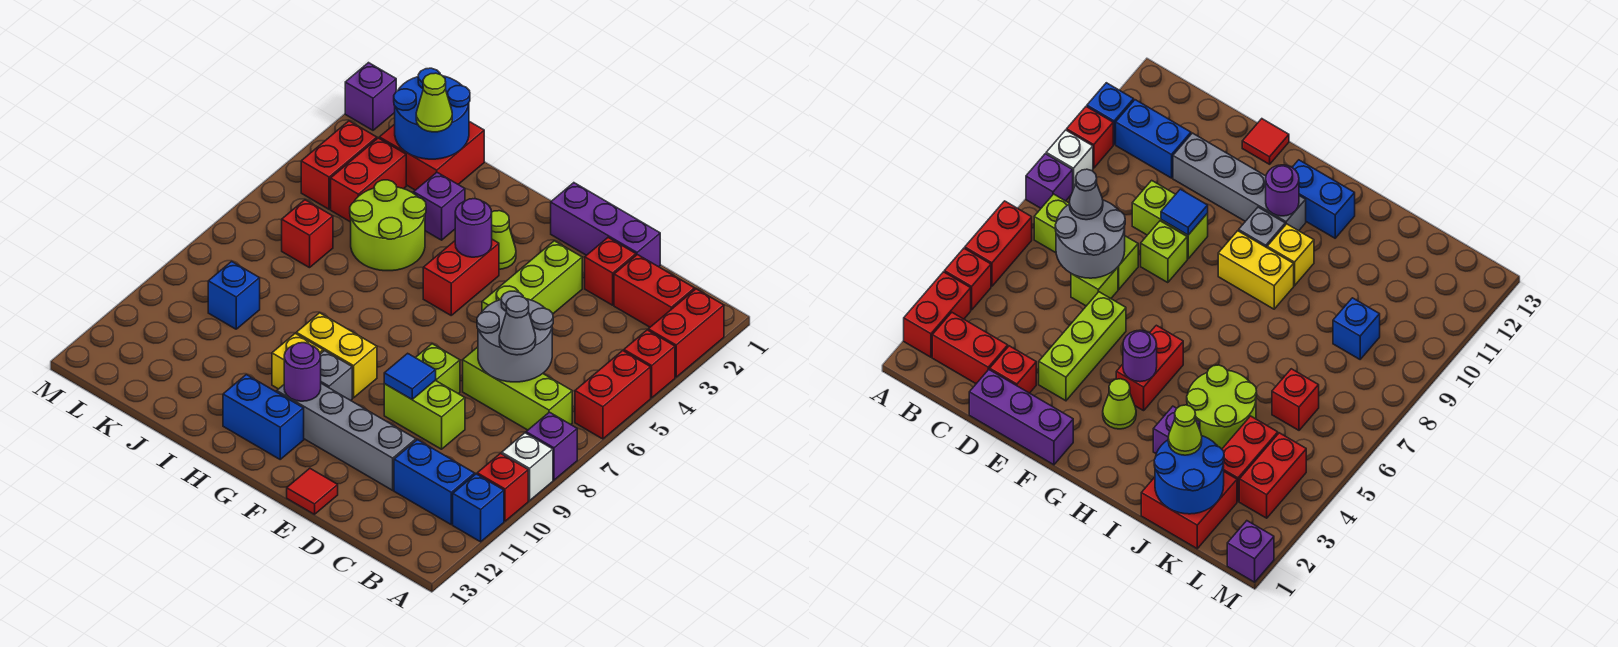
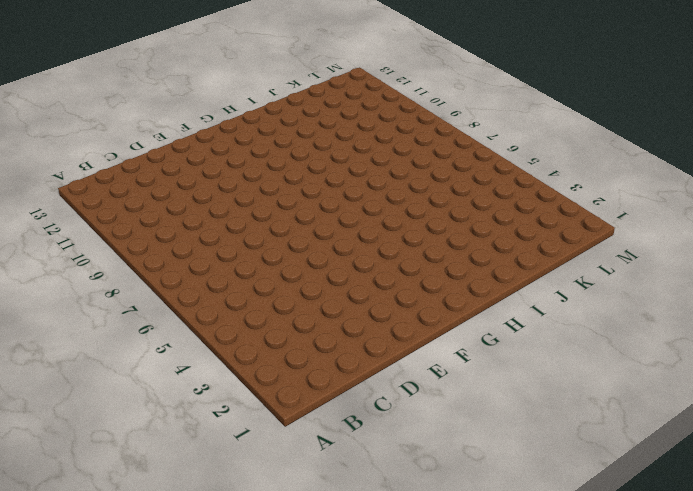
none -> red brick A2:A3 level 1
none -> red brick A4 level 1
none -> red brick A5:A6 level 1
none -> purple brick A8 level 1

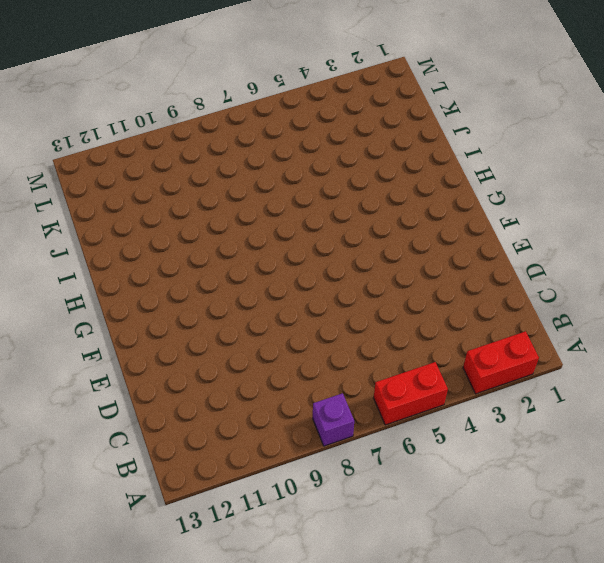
none -> red brick A4 level 1
none -> white brick A9 level 1
none -> red brick A10 level 1
none -> blue brick A11 level 1

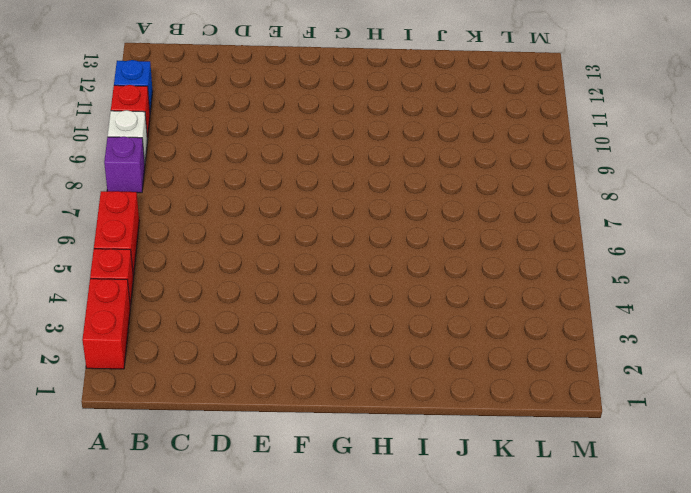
none -> red brick B2:C2 level 1
none -> lime brick B7:D7 level 1
none -> blue brick B11:C11 level 1
none -> purple brick D1:F1 level 1

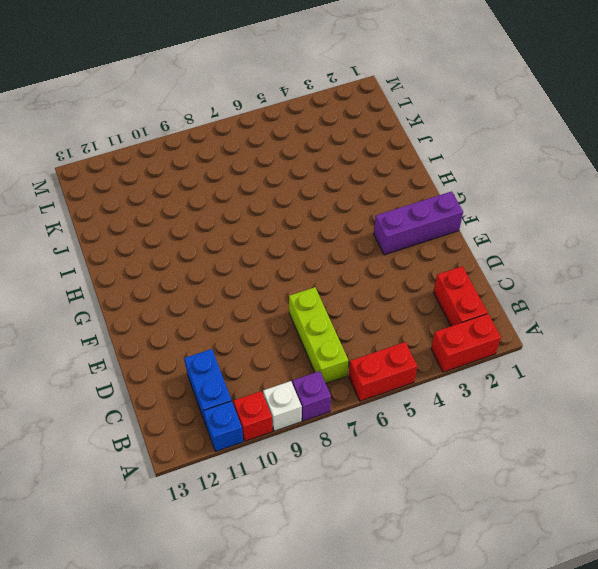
purple brick F1:F3 level 1 -> purple brick D1:F1 level 1
none -> red brick A4 level 1
none -> red brick D2 level 1
none -> lime brick D6 level 1
none -> lime brick D9:E9 level 1

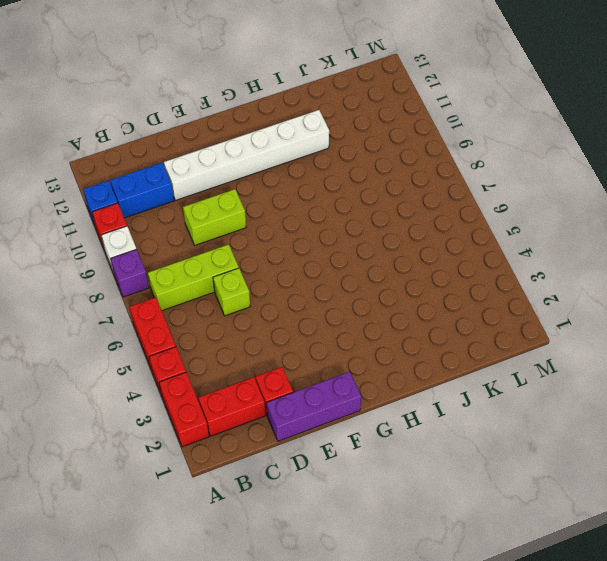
white brick D11:I11 level 1 -> grey brick D11:G11 level 1
none -> lime brick E3:E5 level 1
none -> lime brick E8 level 1
none -> red tile E13 level 1
none -> lime cone G3 level 1

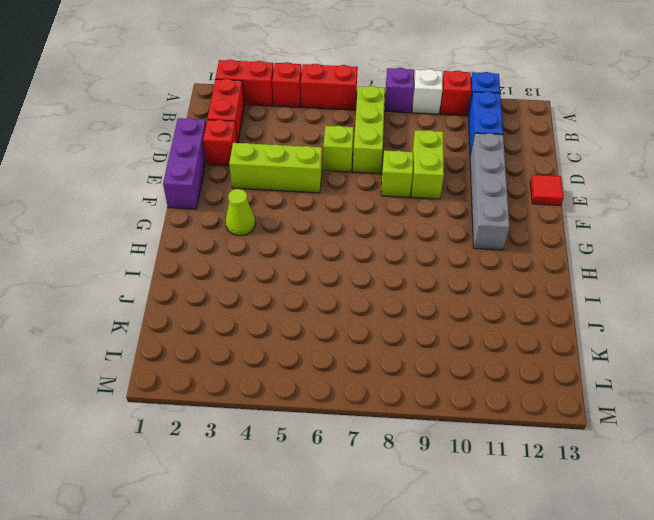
none -> red brick G4:G5 level 1
none -> yellow brick G9:H9 level 1
none -> grey brick G10 level 1
none -> blue brick G12:H12 level 1

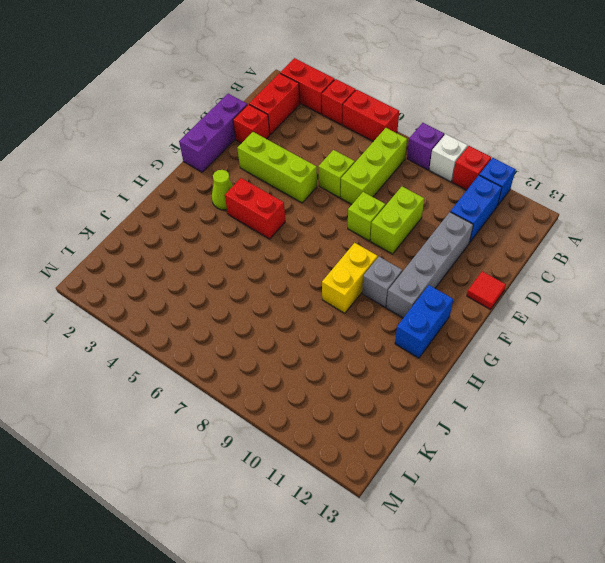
none -> yellow brick H10 level 1
none -> purple brick I3 level 1
none -> lime round brick I4:J5 level 1
none -> red brick J1:K2 level 1

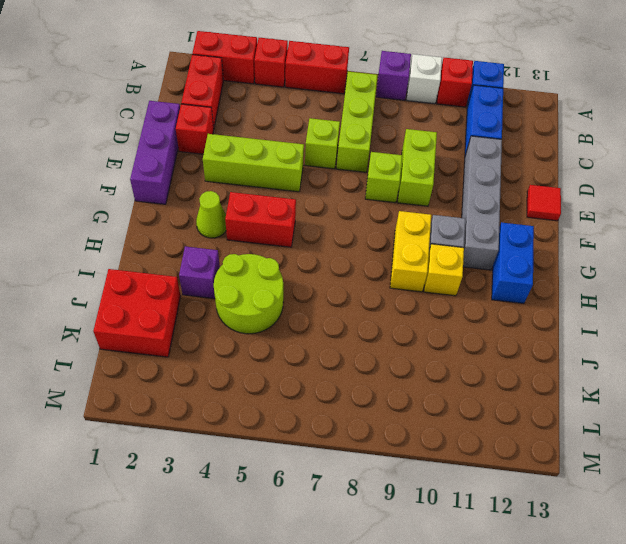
none -> red brick K3:K4 level 1
none -> red brick K6 level 1
none -> blue brick K9 level 1
none -> red brick L3:L4 level 1

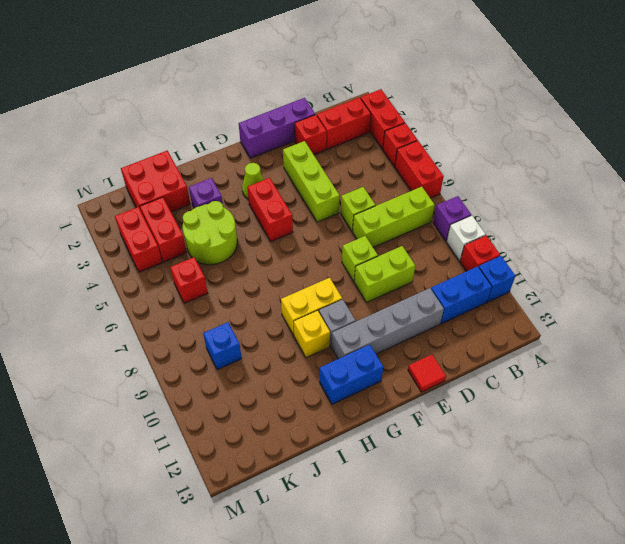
none -> purple brick M1 level 1
none -> grey round brick C6:D7 level 2
none -> blue tile E9 level 2
none -> purple round brick G4 level 2

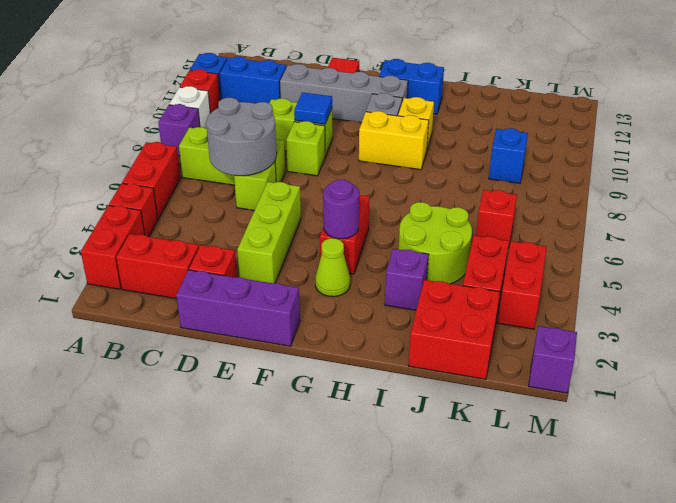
none -> purple round brick G11 level 2
none -> blue round brick J1:K2 level 2
none -> grey cone C7 level 3
none -> lime cone J2 level 3

